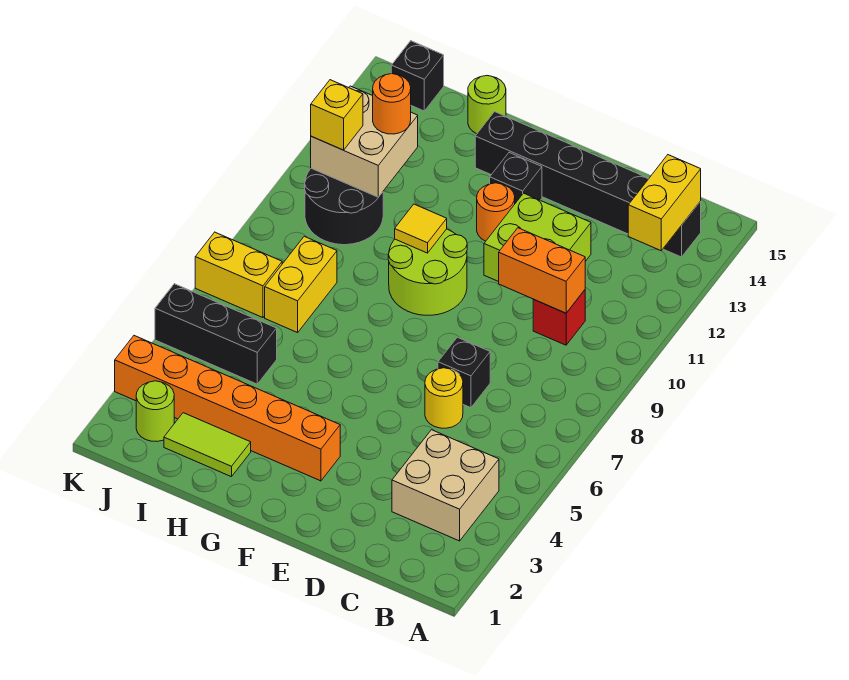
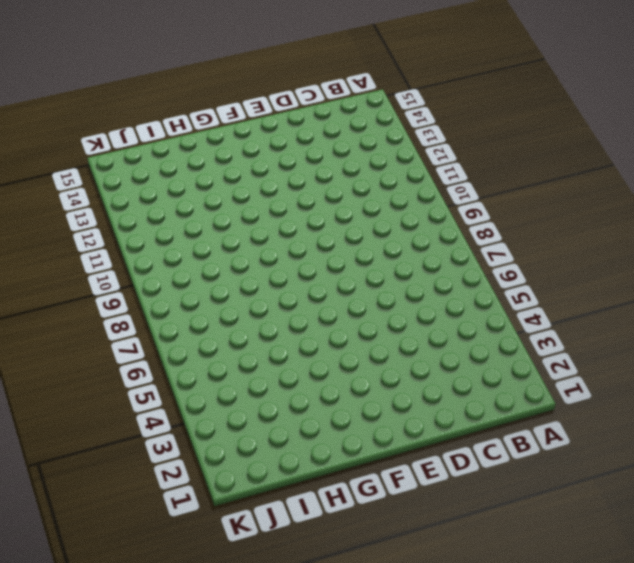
none -> tan brick B3:C4 level 1
none -> black brick B14:G14 level 1
none -> red brick C10 level 1

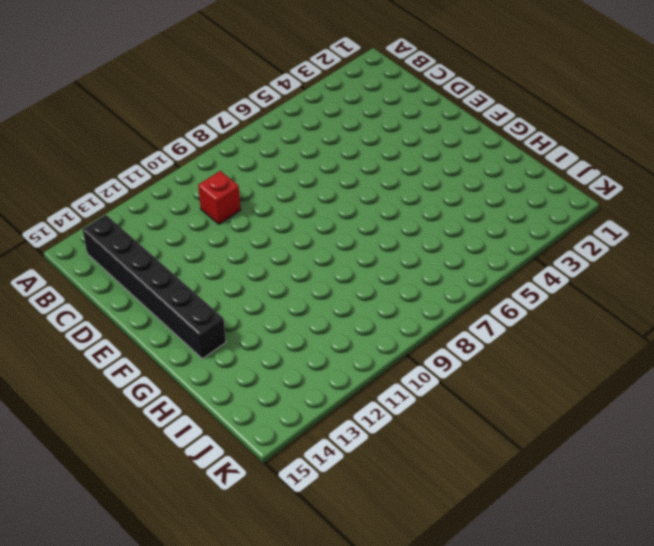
none -> tan brick B3:C4 level 1
none -> yellow round brick D6 level 1
none -> black brick D7 level 1

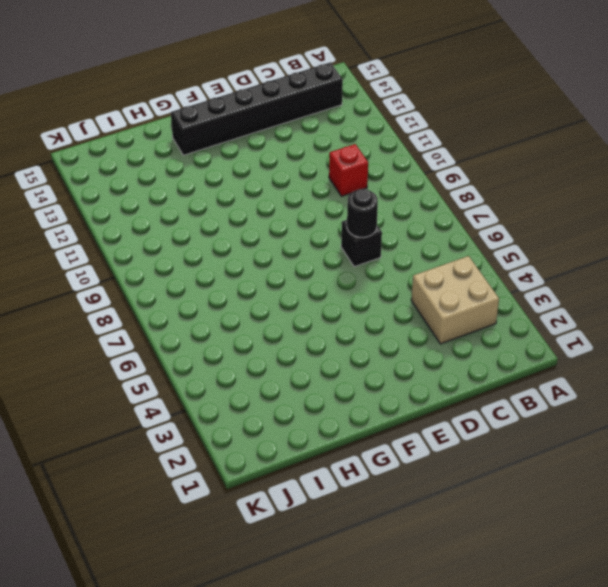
black round brick D7 level 2 -> none
none -> yellow round brick D6 level 1
none -> lime brick D11:E12 level 1
none -> orange brick F3:K3 level 1

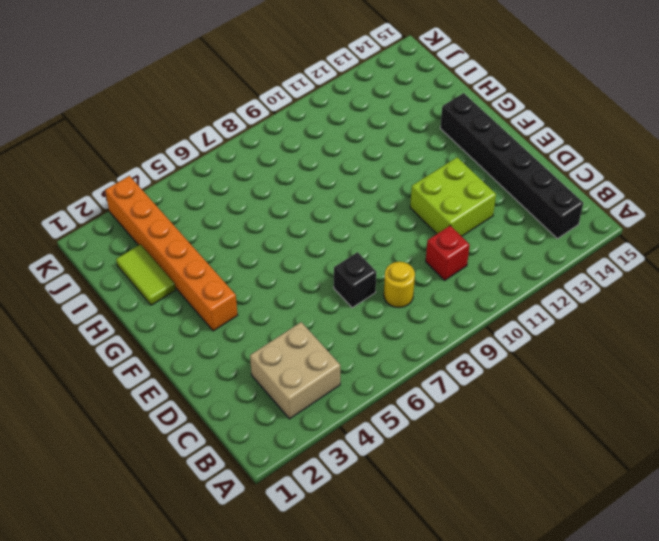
yellow round brick C8 level 1 -> yellow round brick D6 level 1
none -> lime round brick F9:G10 level 1
none -> orange round brick F12 level 1
none -> black brick F13 level 1

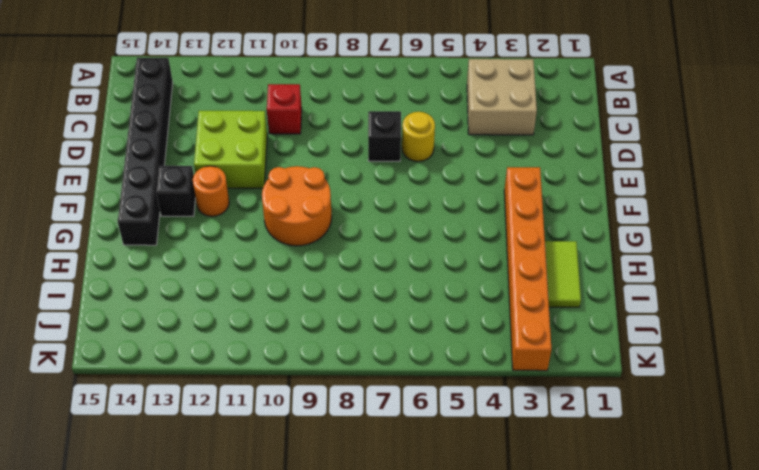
orange round brick F9:G10 level 1 -> lime round brick F9:G10 level 1
none -> lime round brick H15 level 1
none -> black brick I5:K5 level 1
none -> yellow brick I7:I8 level 1

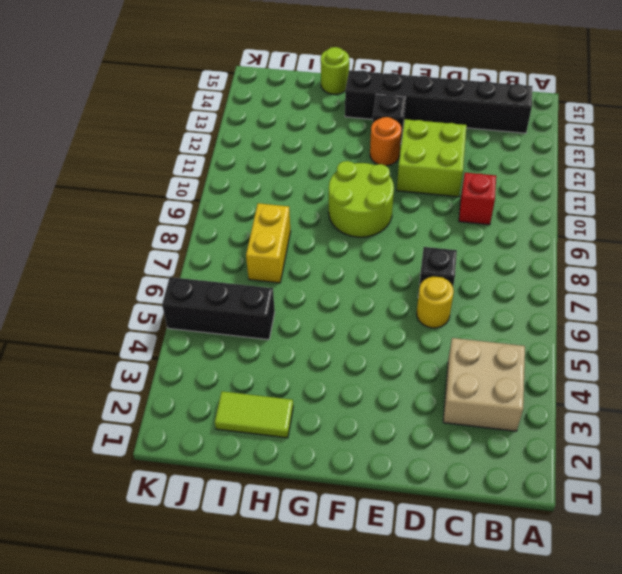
none -> orange brick F3:K3 level 1
none -> black round brick I10:J11 level 1
none -> lime round brick J2 level 1

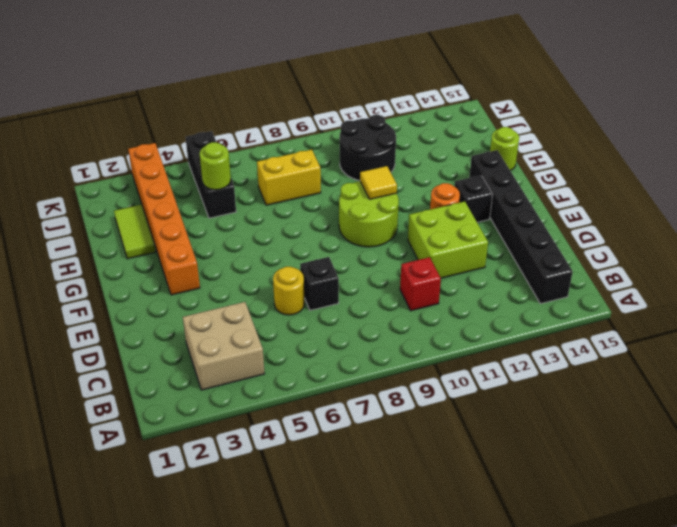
lime round brick I5 level 2 -> lime round brick J2 level 1
none -> yellow brick J7:K7 level 1
none -> black brick J15 level 1
none -> yellow brick B13:B14 level 2

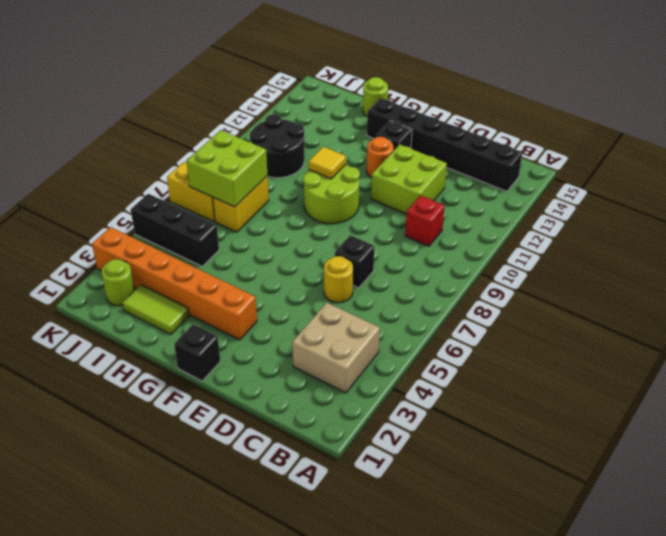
black brick F1 level 1 -> black brick J15 level 1
lime brick I7:J8 level 2 -> none
none -> yellow brick B13:B14 level 2
none -> orange brick C10:D10 level 2
none -> tan brick I11:J12 level 2

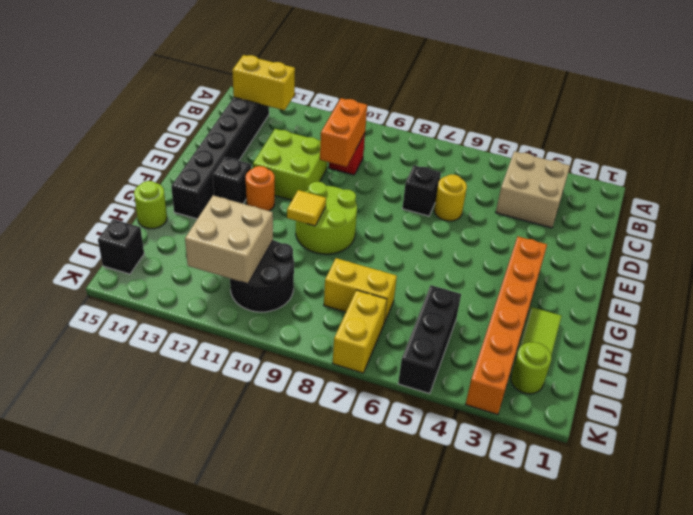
none -> orange round brick I12 level 3
none -> yellow brick J11 level 3

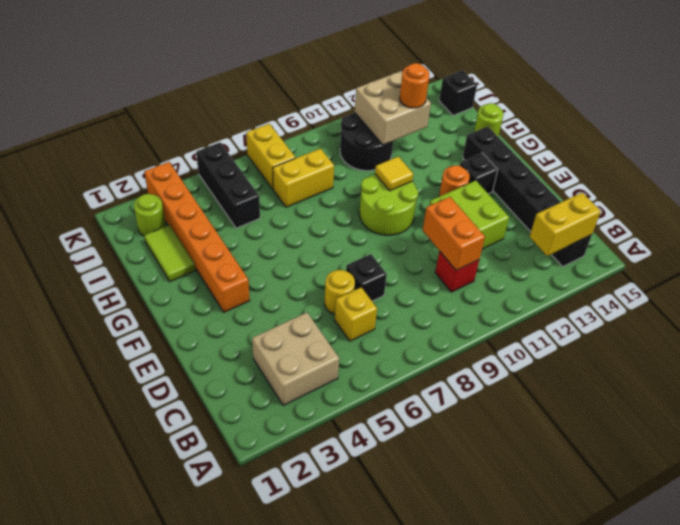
yellow brick C6 level 1 -> yellow brick J11 level 3

